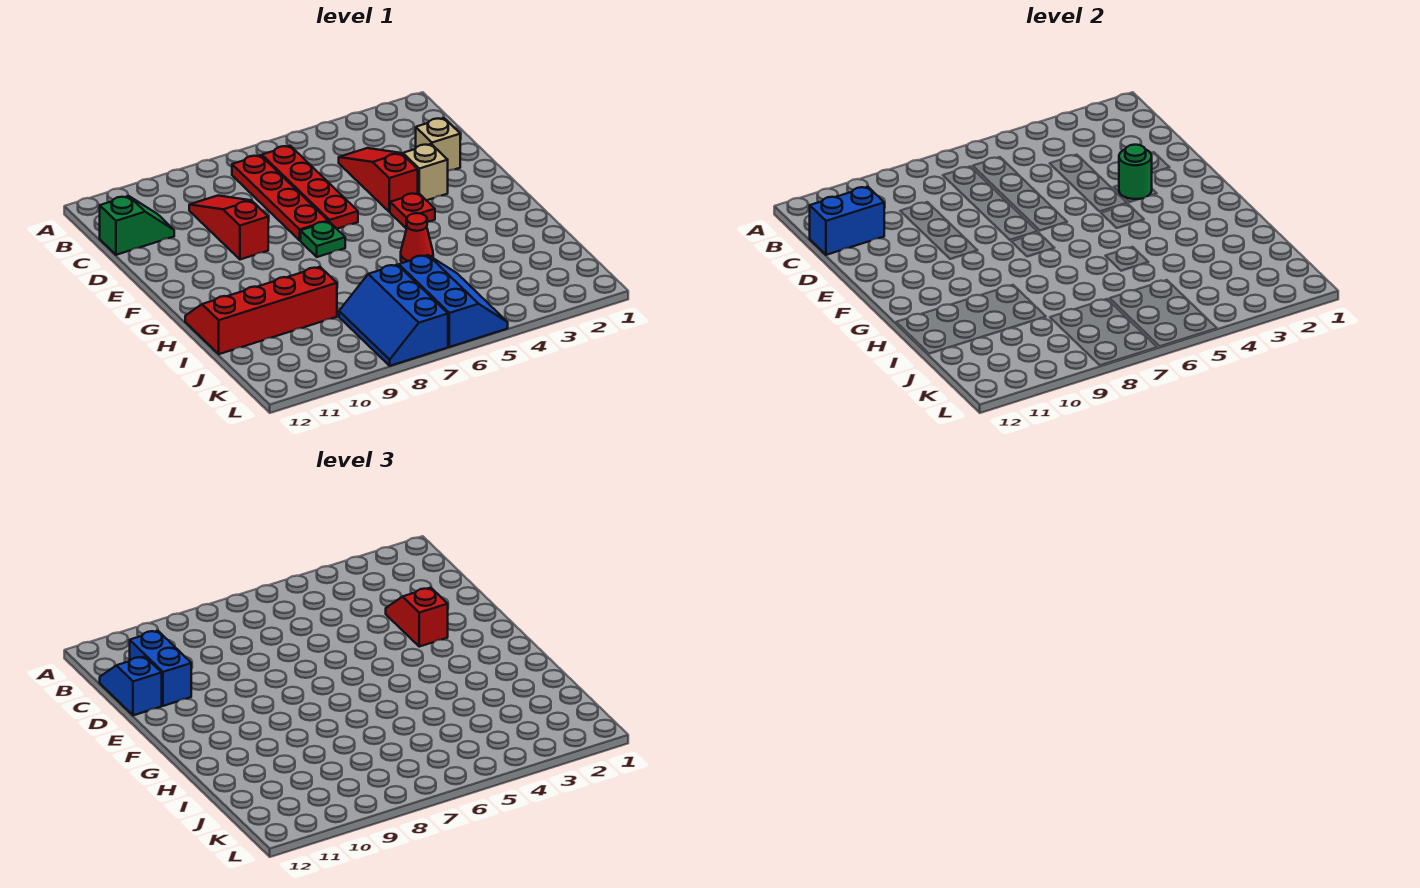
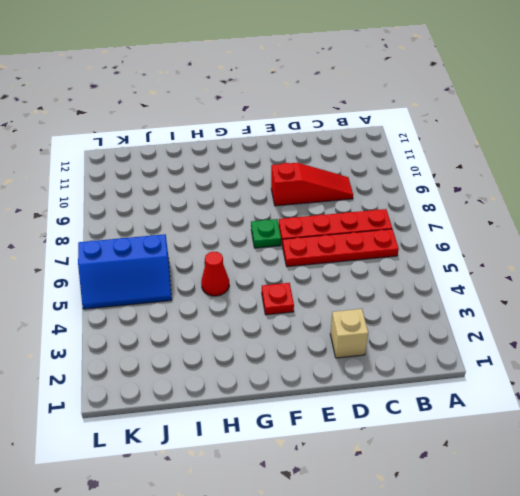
none -> red slope C4:E4 level 1 top E
none -> green slope C11:C12 level 1 top 12
none -> tan brick E3 level 1

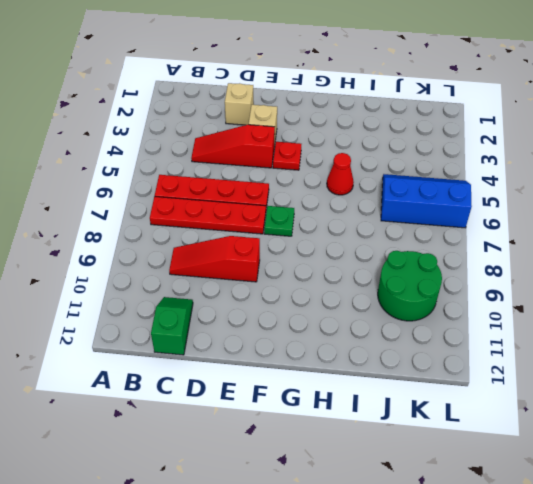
green round brick J9:K10 level 1 -> none
none -> red slope H9:I12 level 1 top I
none -> blue slope J7:L8 level 1 top 7
none -> blue brick C11:C12 level 2

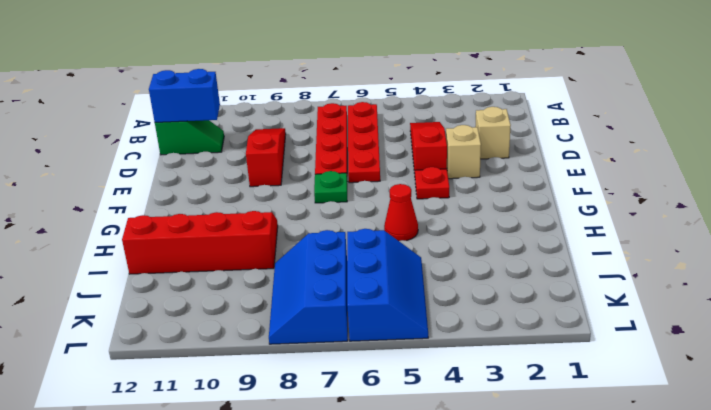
none -> green round brick E3 level 2
none -> blue brick C11:D11 level 3
none -> blue slope C12:D12 level 3 top D

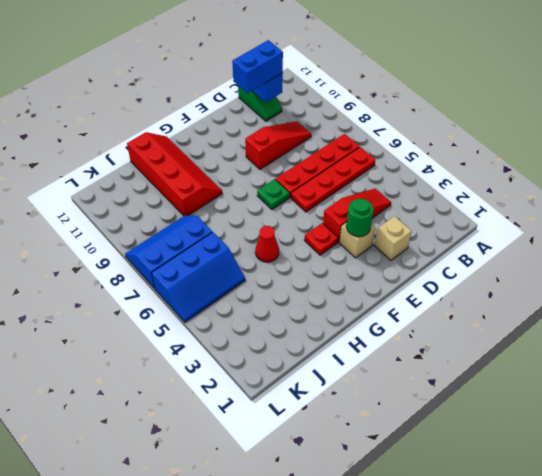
none -> blue slope C12:D12 level 3 top D
none -> red slope D3:E3 level 3 top E

